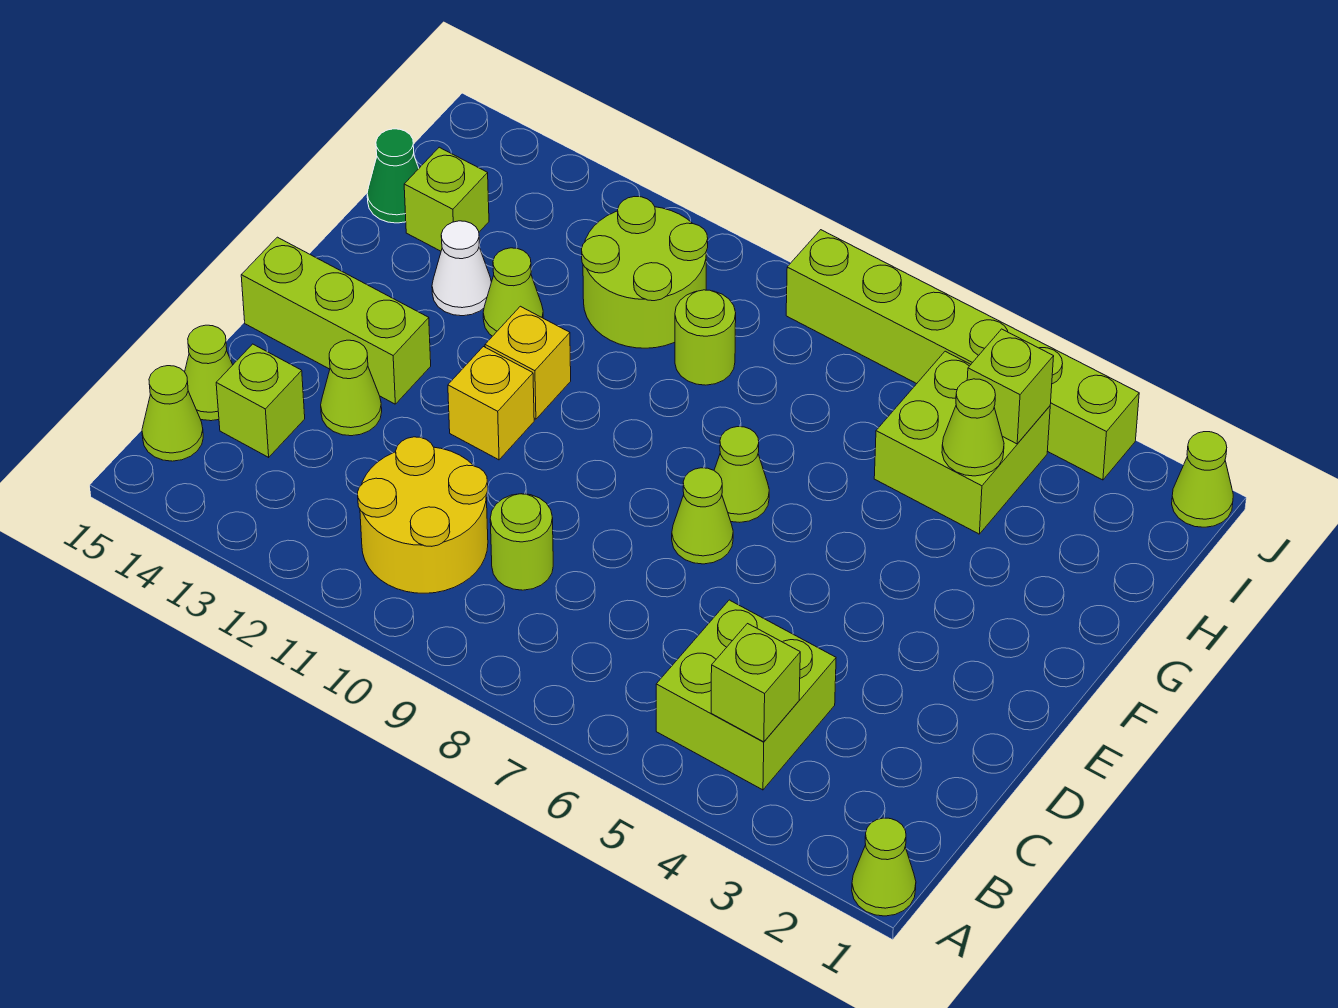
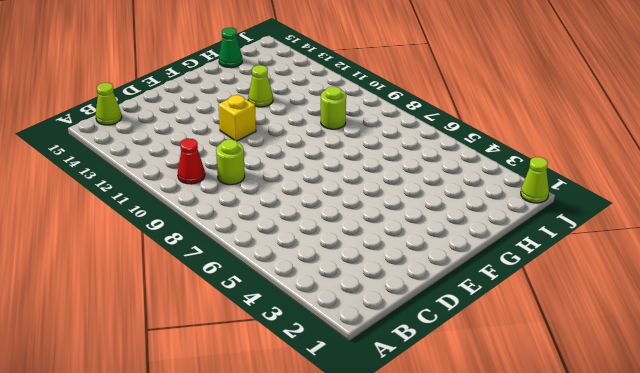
red cone B10 level 1 -> yellow round brick B10:C11 level 1
none -> lime cone A1 level 1
none -> lime brick B4:C5 level 1
none -> lime brick C14 level 1

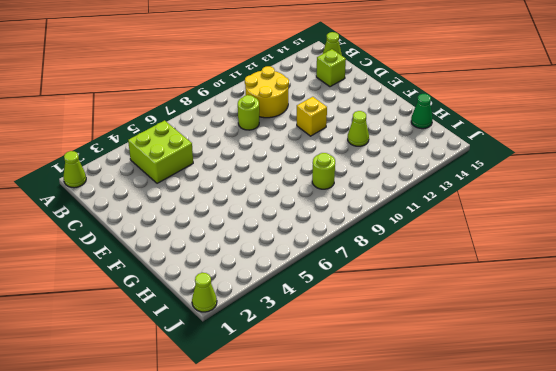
none -> lime cone C15 level 1
none -> lime cone D13 level 1
none -> lime cone E7 level 1

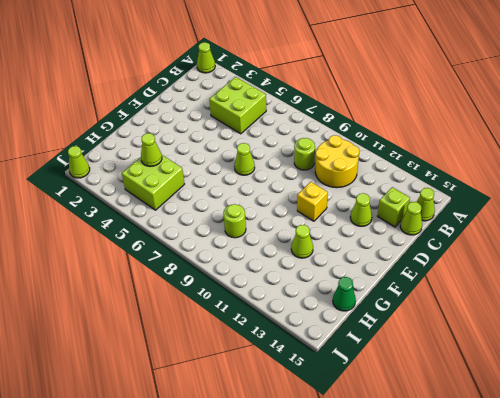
none -> lime brick E13:E15 level 1
none -> lime cone F7 level 1
none -> yellow brick F11 level 1

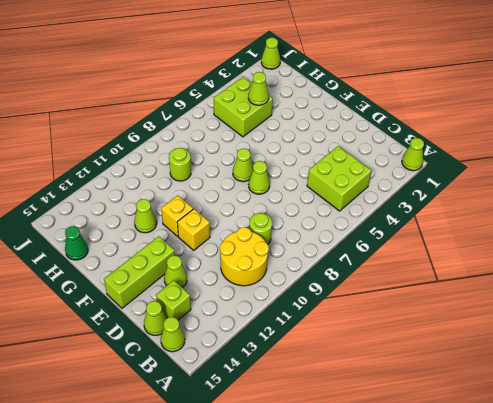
none -> white cone G13 level 1
none -> lime round brick H10:I11 level 1
none -> lime brick H14 level 1

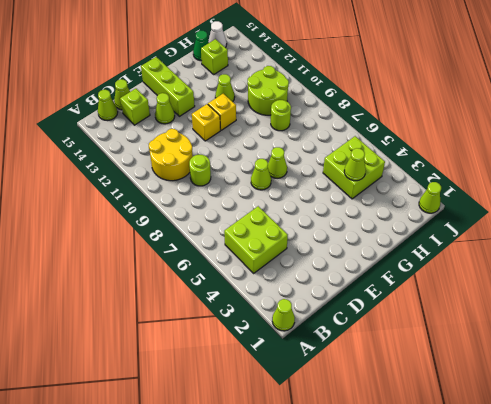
white cone I15 level 1 -> white cone G13 level 1
none -> lime brick J3:J8 level 1
none -> lime brick B4 level 2
none -> lime brick I4 level 2

